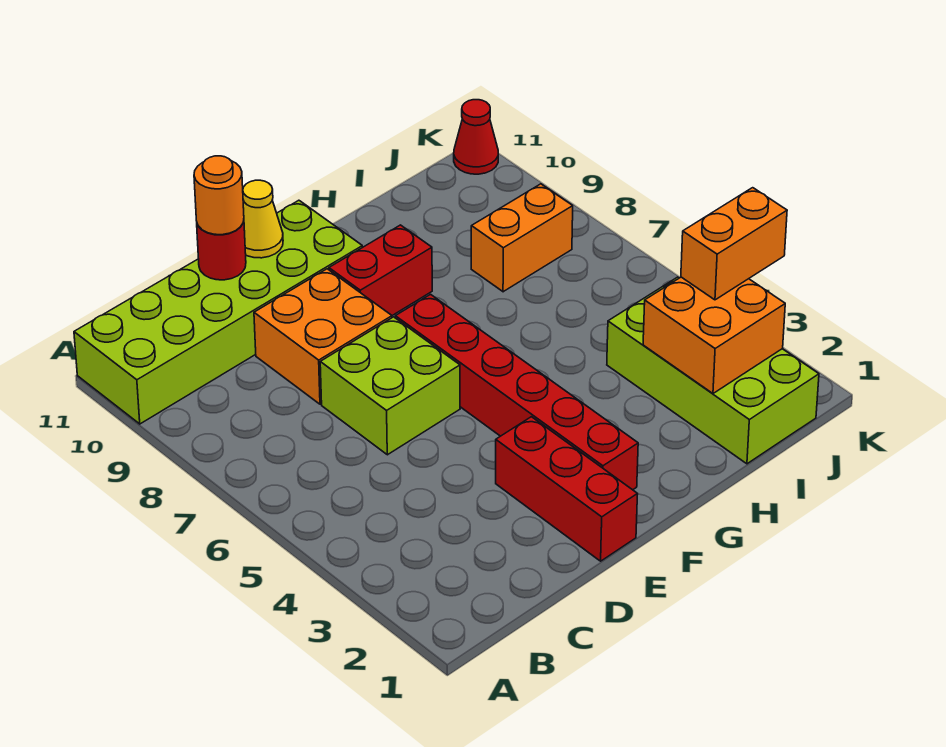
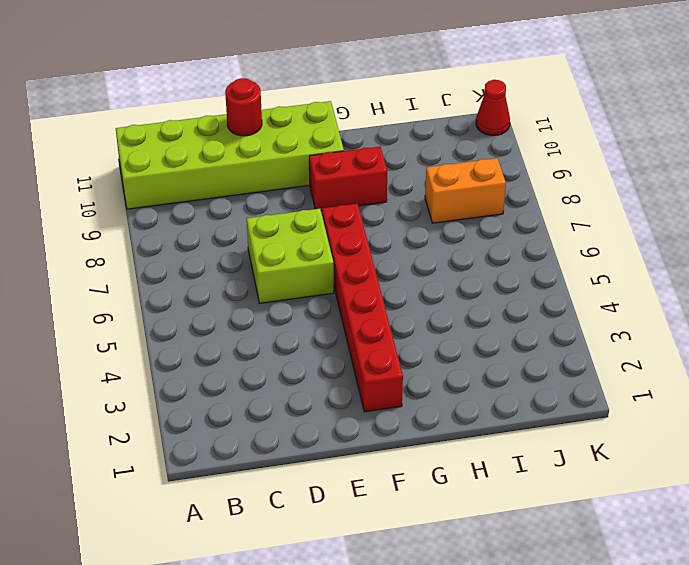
none -> orange brick D8:E9 level 1
none -> red brick E1:E3 level 1
none -> lime brick I1:J4 level 1

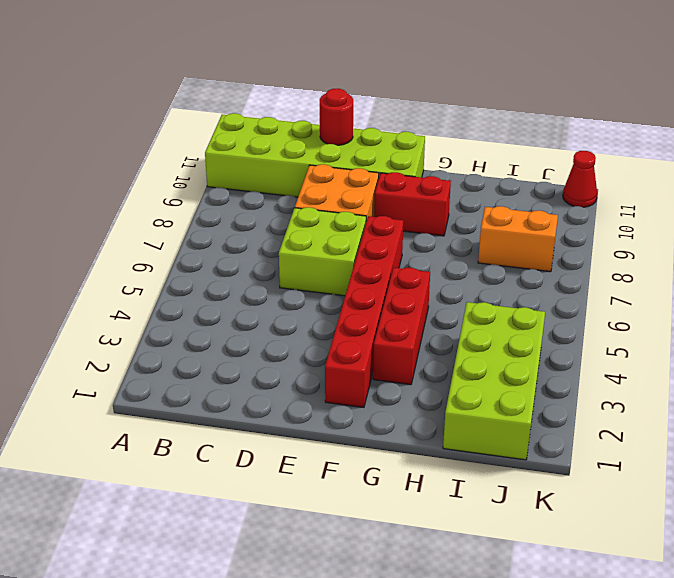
red brick G3:G5 level 1 -> red brick E1:E3 level 1
none -> yellow cone E11 level 2
none -> orange brick I2:J3 level 2
none -> orange round brick D11 level 3

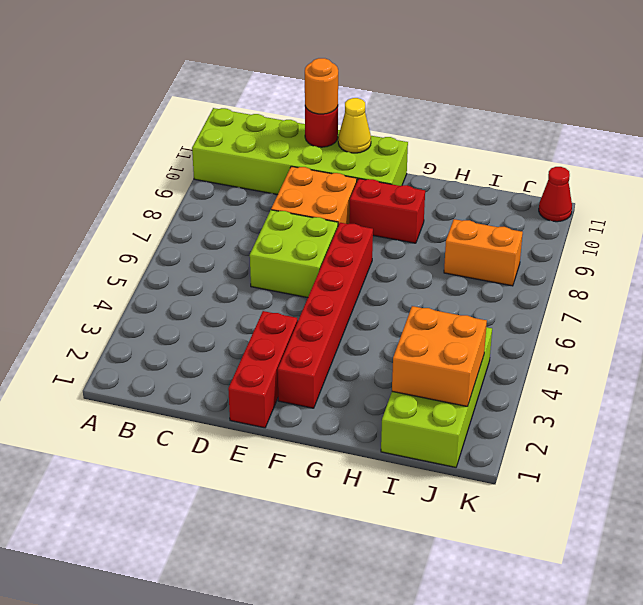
none -> orange brick J3:K3 level 3

